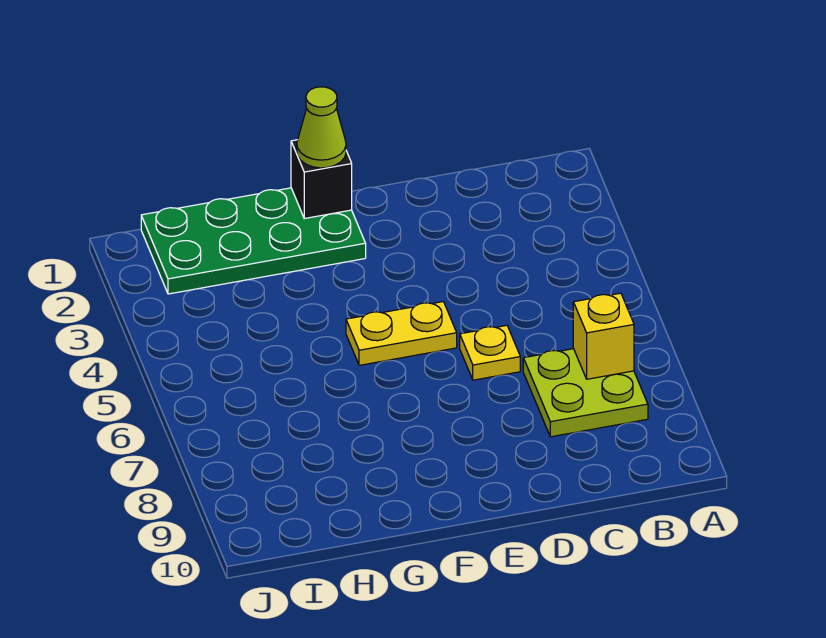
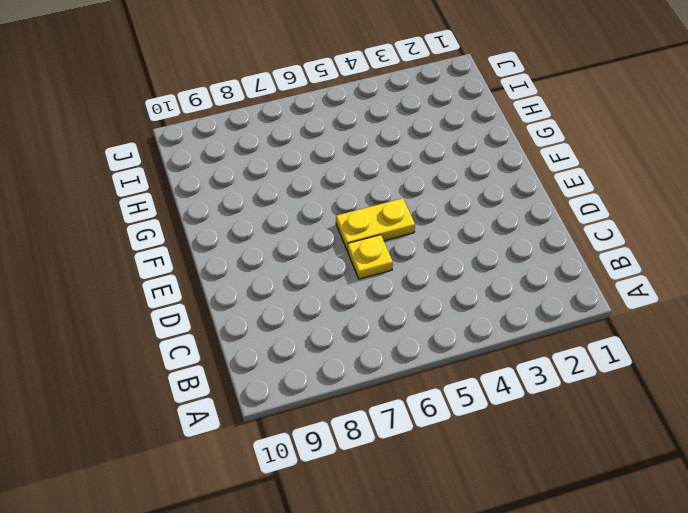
yellow plate E5:E6 level 1 -> yellow plate E5:F5 level 1
none -> lime plate B7:C8 level 1
none -> green plate F1:I2 level 1

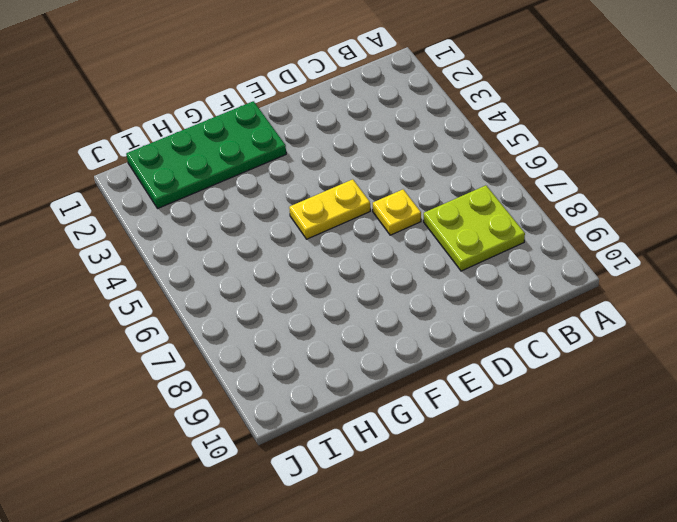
none -> yellow brick B7 level 2
none -> black brick F1 level 2

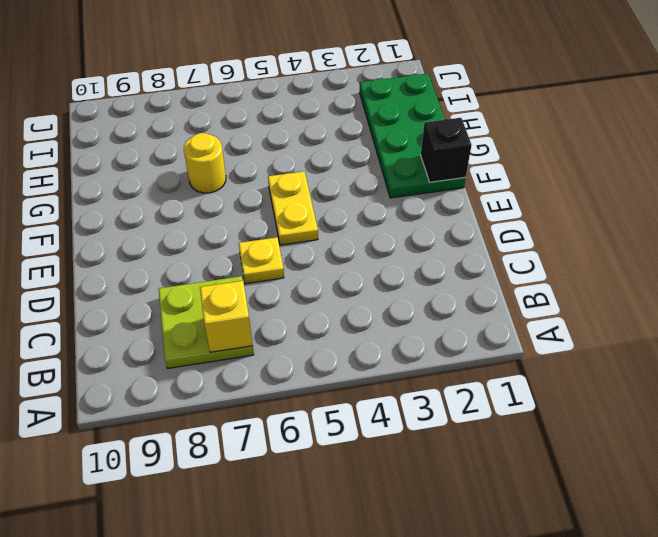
yellow round brick G7 level 1 -> none
none -> lime cone F1 level 3

